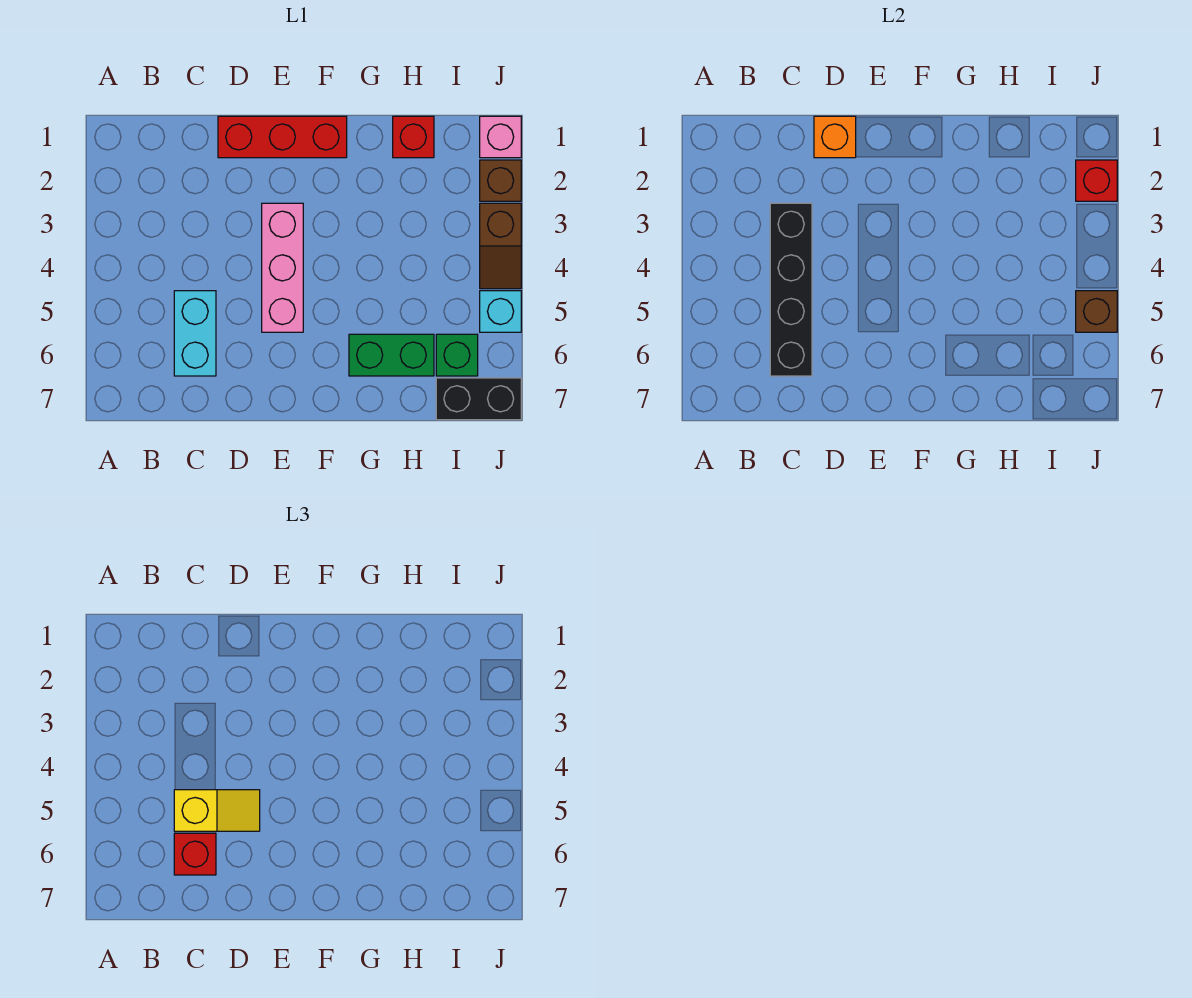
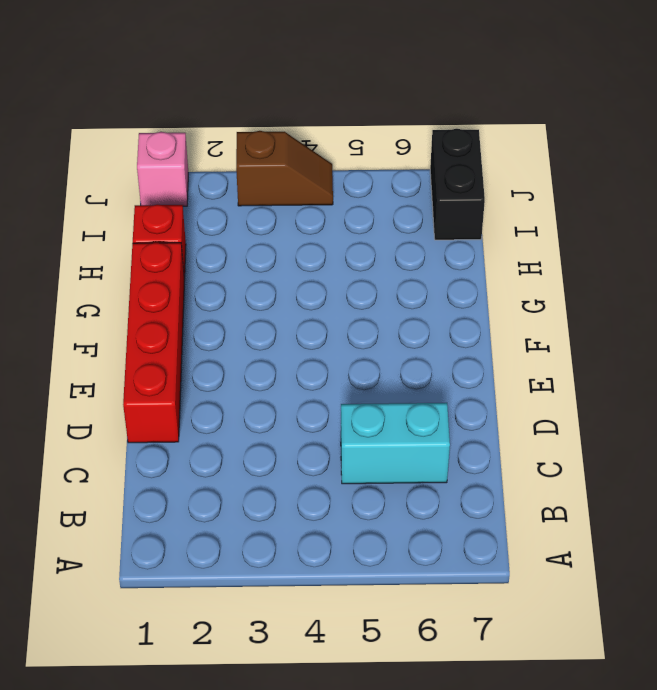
red brick D1:G1 level 1 -> red brick D1:F1 level 1
none -> pink brick E3:E5 level 1
none -> green brick G6:H6 level 1
none -> green brick I6 level 1

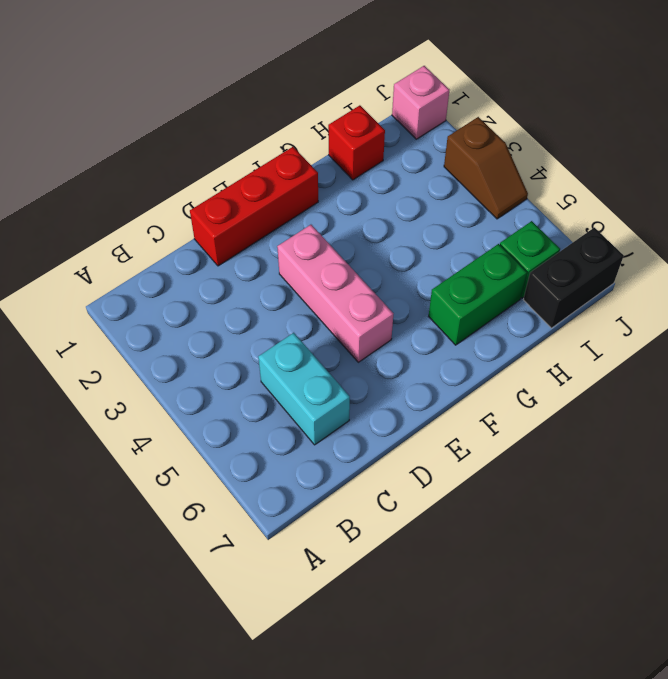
none -> brown brick J2 level 1
none -> cyan brick J5 level 1
none -> black brick C3:C6 level 2

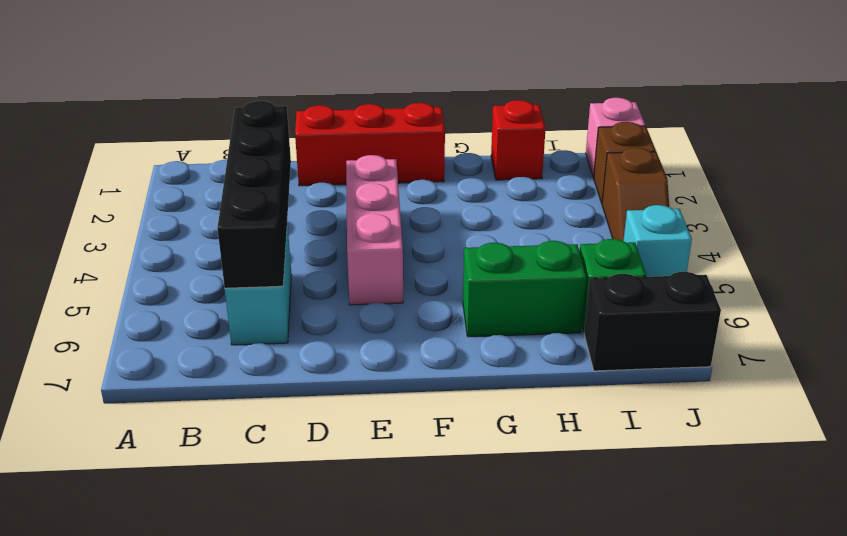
none -> orange brick D1 level 2
none -> red brick J2 level 2
none -> brown brick J5 level 2

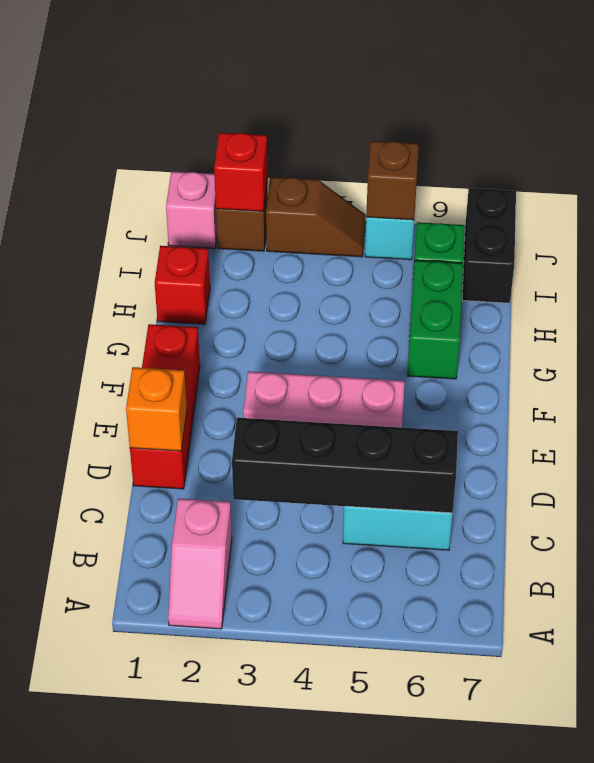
pink slope A2:B2 level 1 top B -> none
none -> yellow slope C5:D5 level 3 top C
none -> red brick C6 level 3

